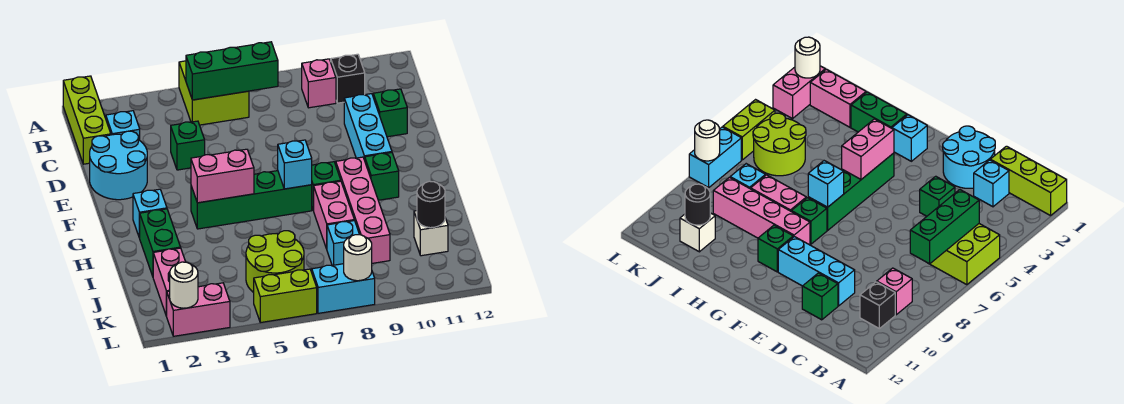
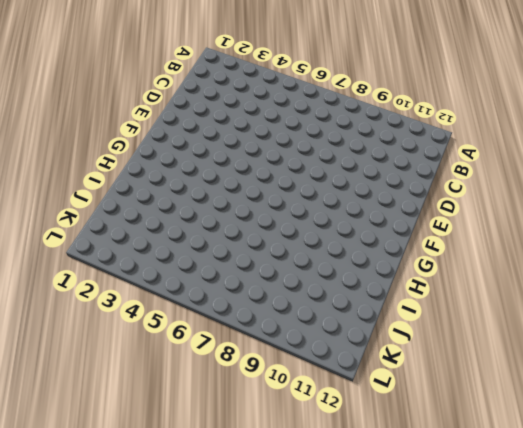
none -> lime brick A1:C1 level 1
none -> lime brick A5:B6 level 1
none -> pink brick B9 level 1

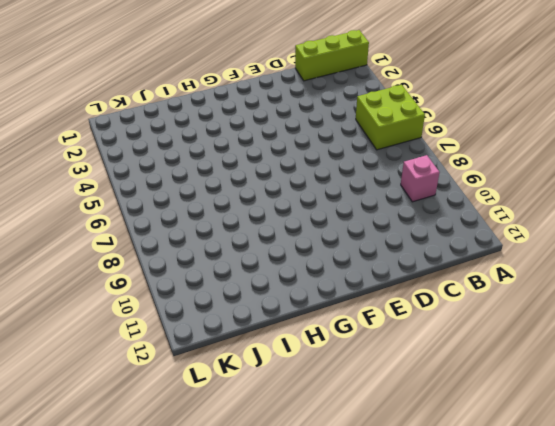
none -> black brick B10 level 1
none -> cyan brick C2 level 1
none -> cyan round brick D1:E2 level 1

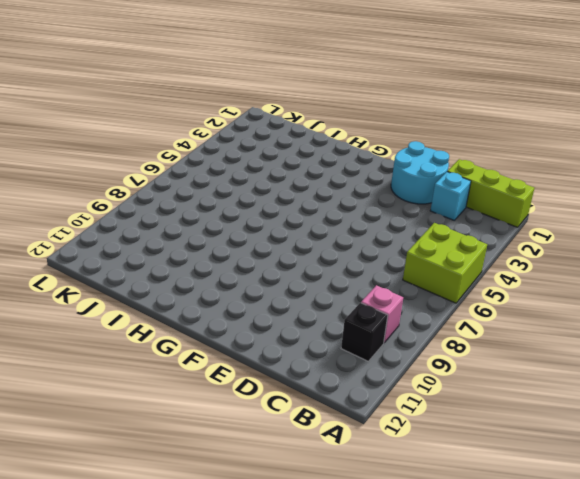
none -> green brick D4 level 1
none -> cyan brick D10:F10 level 1
none -> green brick D11 level 1

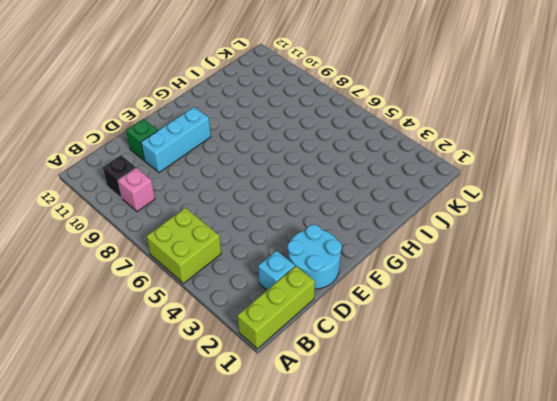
none -> green brick D4 level 1
none -> cyan brick G2 level 1
none -> green brick G4:G7 level 1

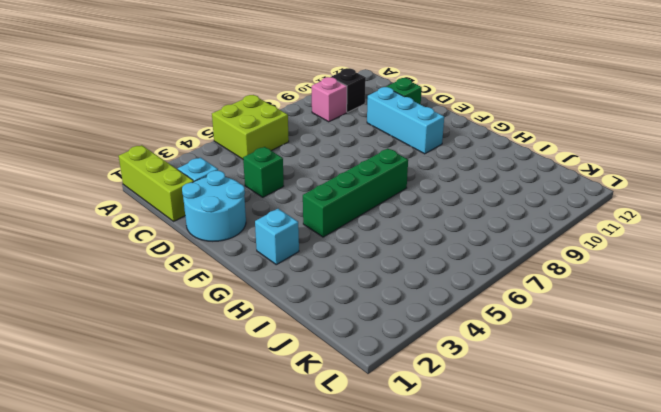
none -> green brick G8 level 1
none -> pink brick G9:J9 level 1
none -> green brick G10 level 1

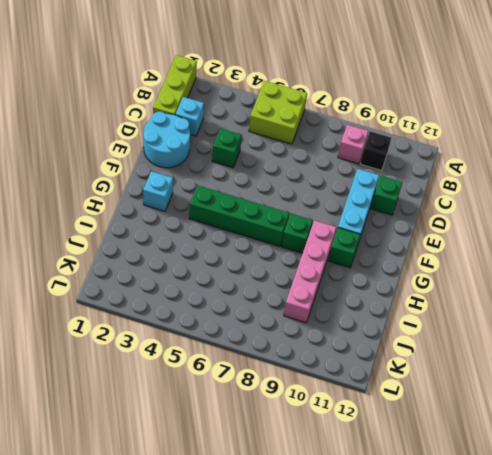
none -> green brick H2:I2 level 1
none -> pink brick H8:I8 level 1
none -> pink brick J2:K2 level 1

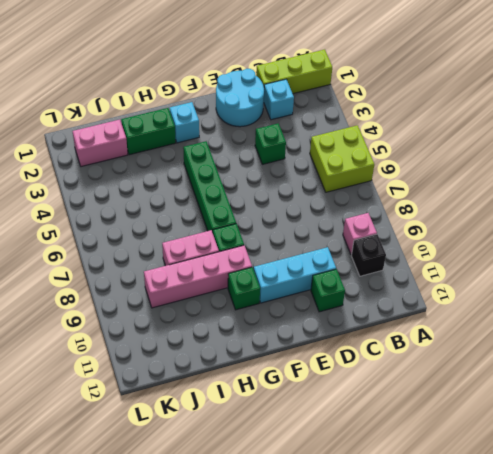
none -> lime round brick J5:K6 level 1
none -> cyan brick J8 level 1
none -> white brick J11 level 1

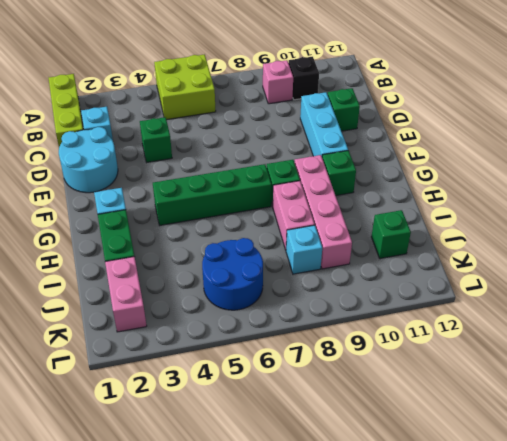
blue round brick J5:K6 level 1 -> lime round brick J5:K6 level 1
green brick J11 level 1 -> white brick J11 level 1
none -> pink brick L2:L3 level 1
none -> lime brick L5:L6 level 1
none -> cyan brick L7:L8 level 1

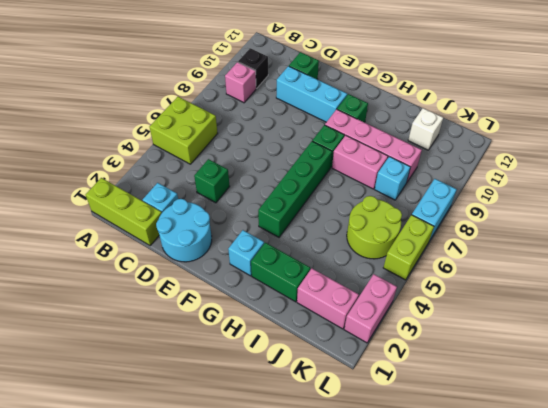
none -> green brick B5:B7 level 2
none -> pink brick G4:G5 level 2
none -> cyan brick G7 level 2

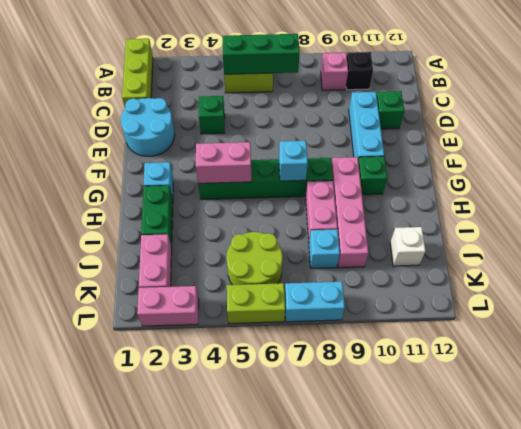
none -> cyan brick C2 level 1
none -> black round brick J11 level 2
none -> white round brick L2 level 2

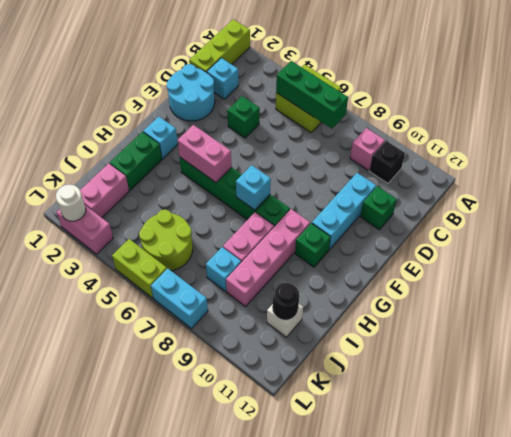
none -> white round brick L8 level 2

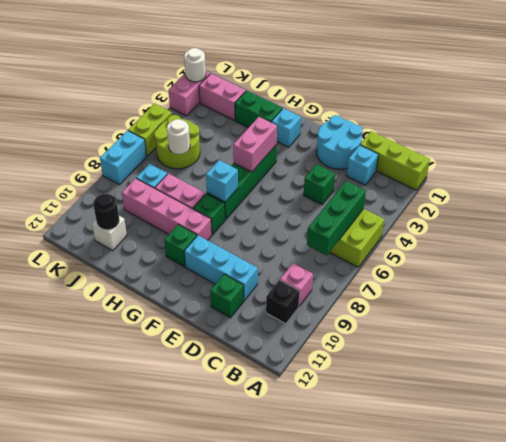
white round brick J6 level 2 -> white round brick L8 level 2

